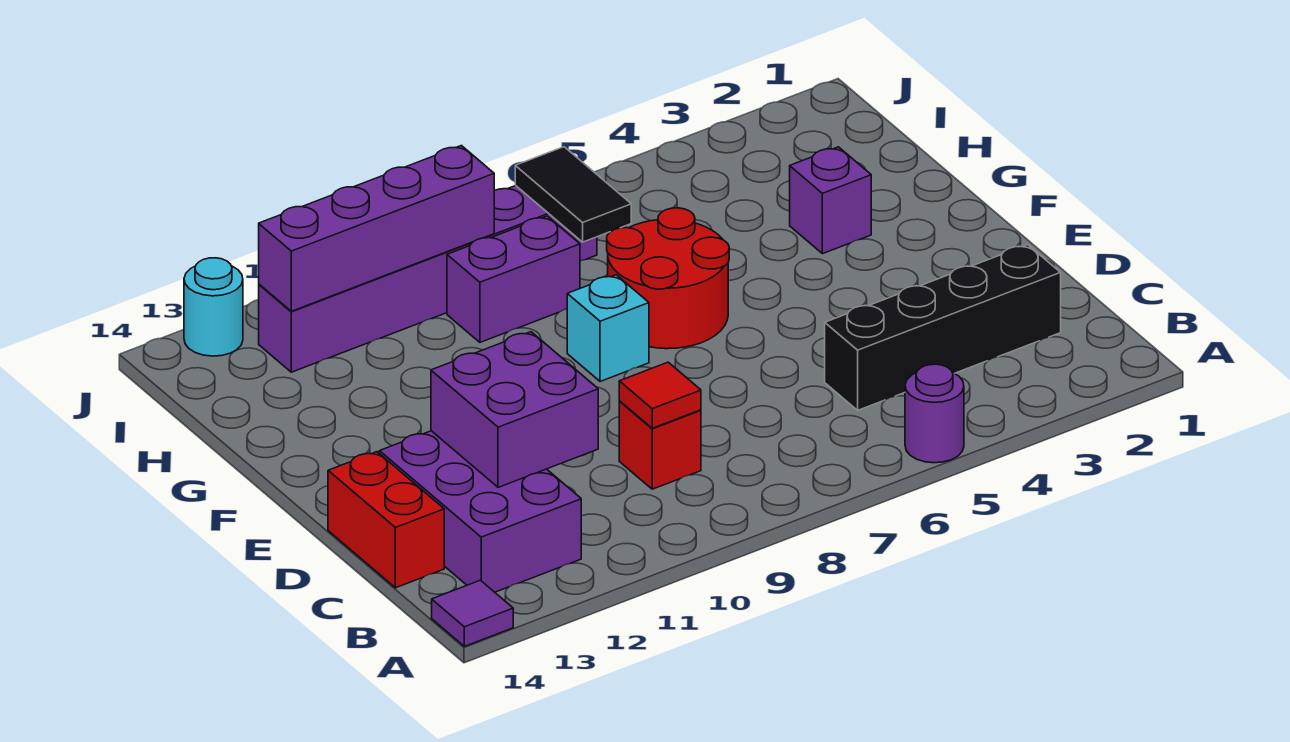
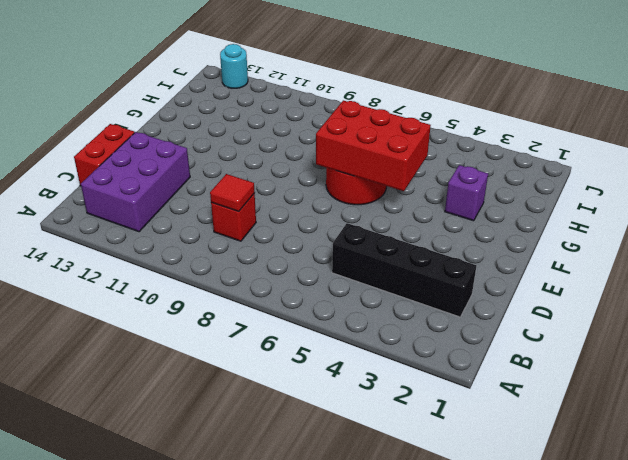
red brick F5:G7 level 2 -> none
none -> purple round brick A5 level 1
none -> purple tile A14 level 1
none -> cyan brick F8 level 1

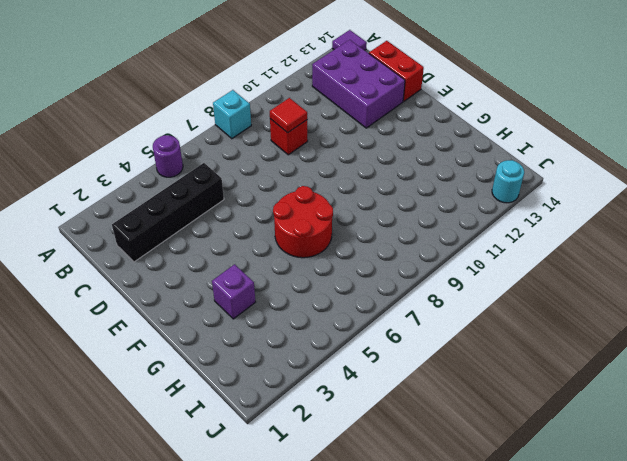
cyan brick A8 level 1 -> cyan brick F8 level 1
none -> purple brick H8:H9 level 1
none -> purple brick I7:I12 level 1
none -> purple brick C11:D12 level 2

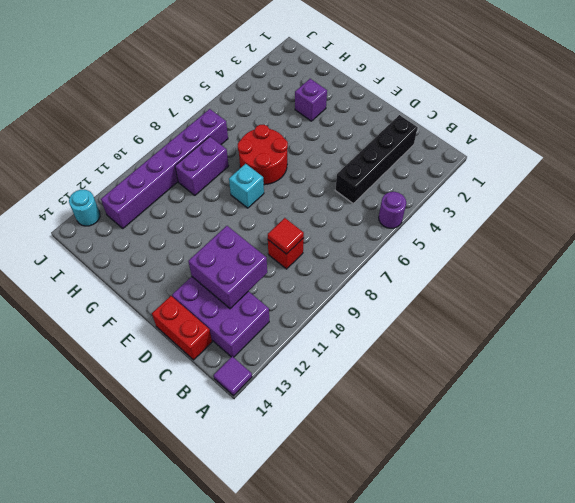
none -> black tile H7:I7 level 2
none -> purple brick I9:I12 level 2

